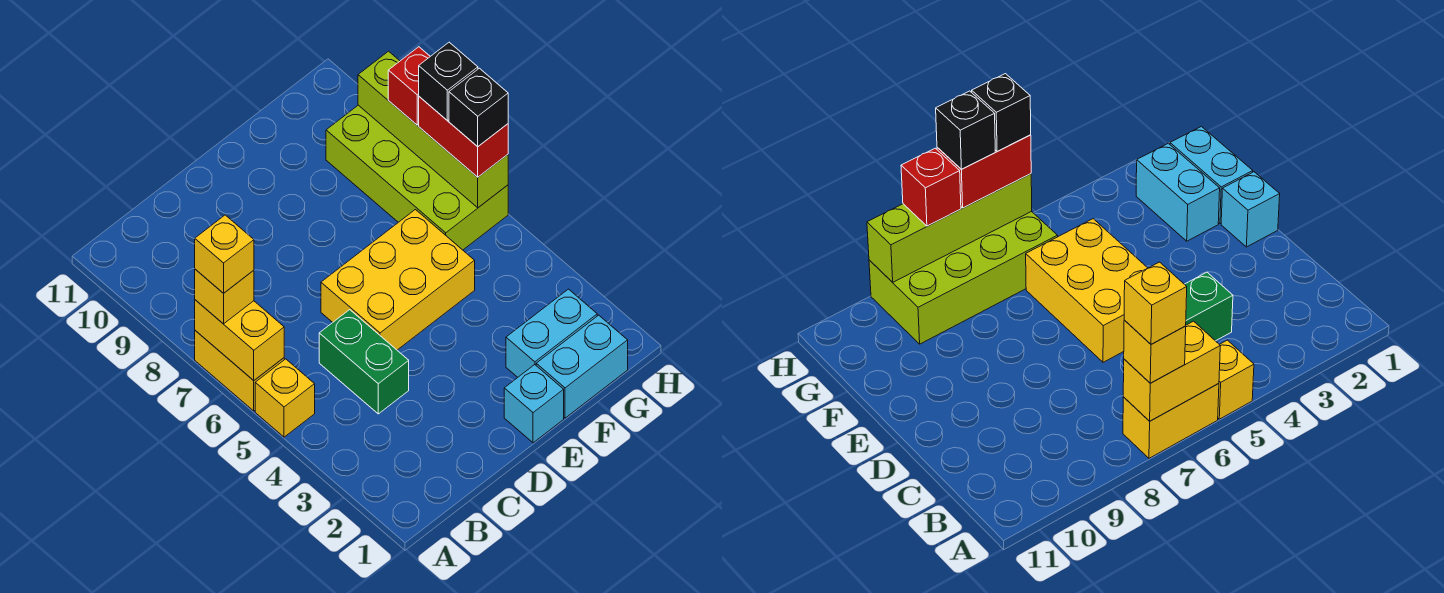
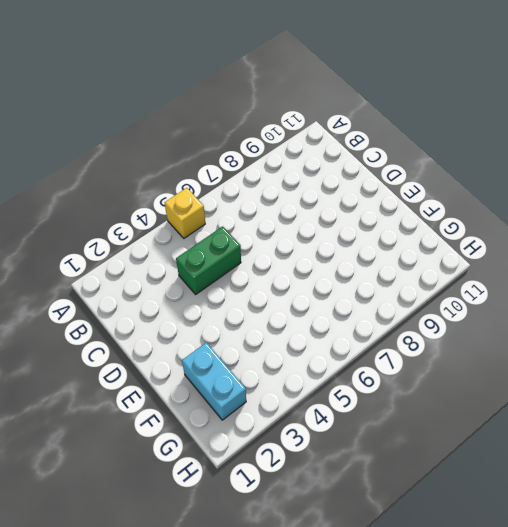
none -> yellow brick A6:A7 level 1
none -> yellow brick D5:F6 level 1
none -> cyan brick E1 level 1

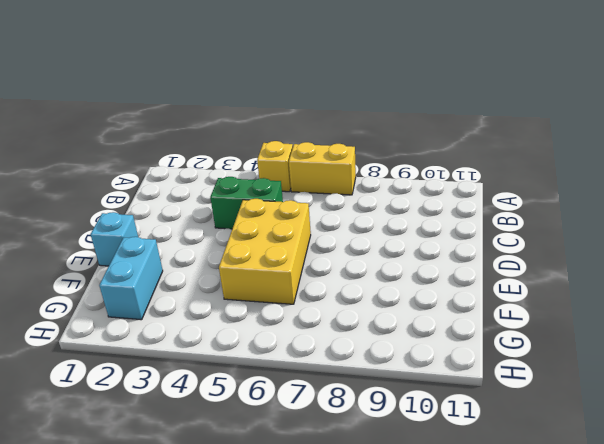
none -> cyan brick F1:G1 level 1
none -> lime brick G6:H9 level 1
none -> yellow brick A6:A7 level 2

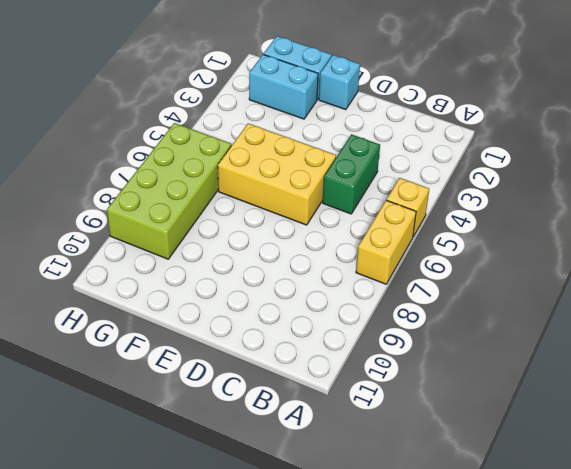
none -> yellow brick A6:A7 level 2
none -> lime brick H6:H9 level 2
none -> yellow brick A7 level 3

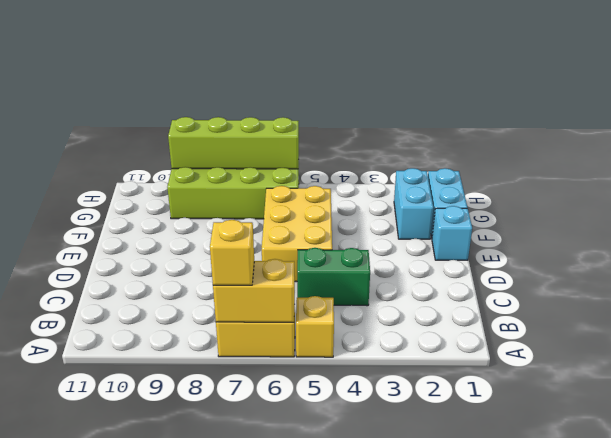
none -> red brick H6:H7 level 3
none -> red brick H8 level 3
none -> yellow brick A7 level 4

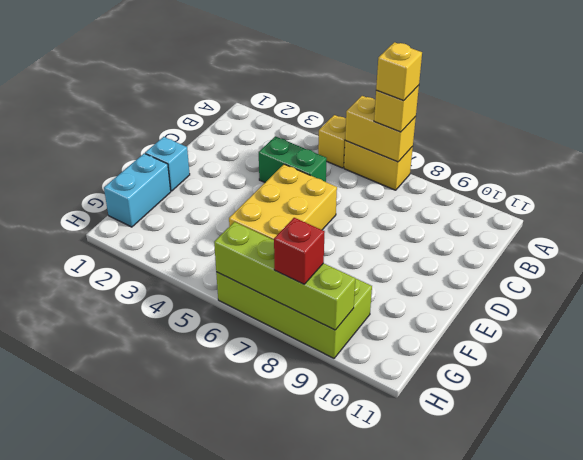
none -> cyan brick F2:G2 level 1
none -> red brick H6:H7 level 3
none -> black brick H6 level 4

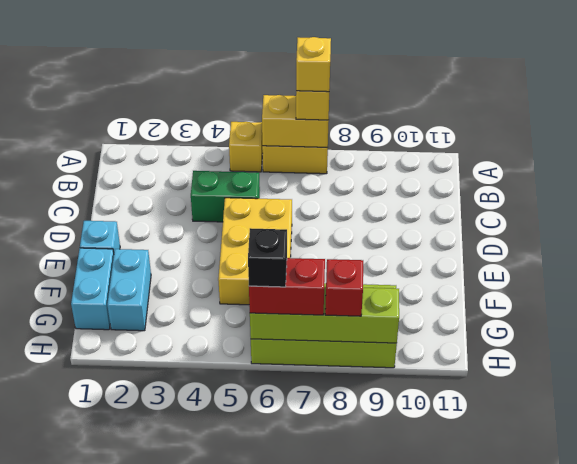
none -> black brick H7 level 4

